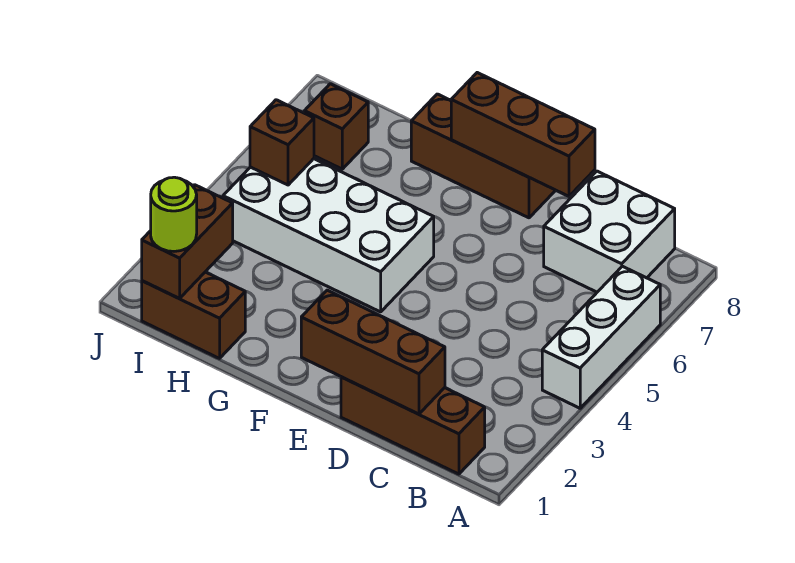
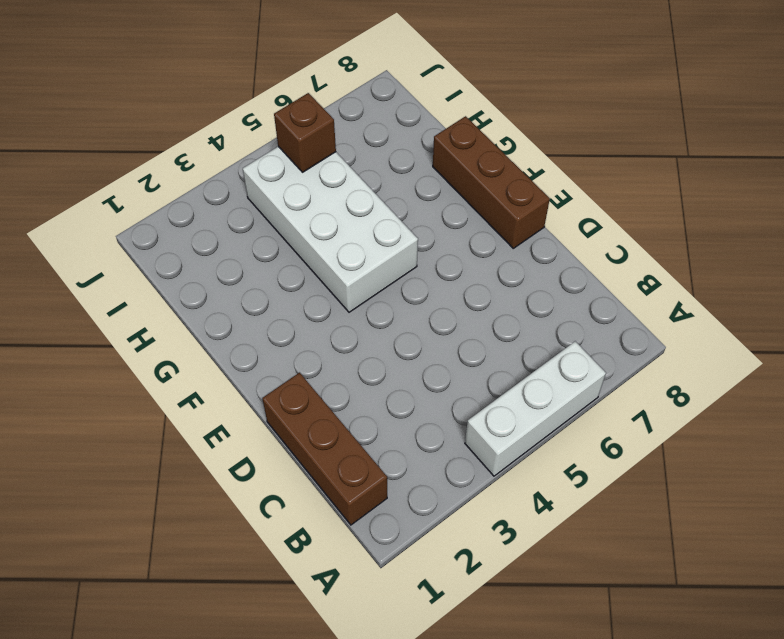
none -> white brick B7:C8 level 1
none -> brown brick H1:I1 level 1
none -> brown brick I7 level 1

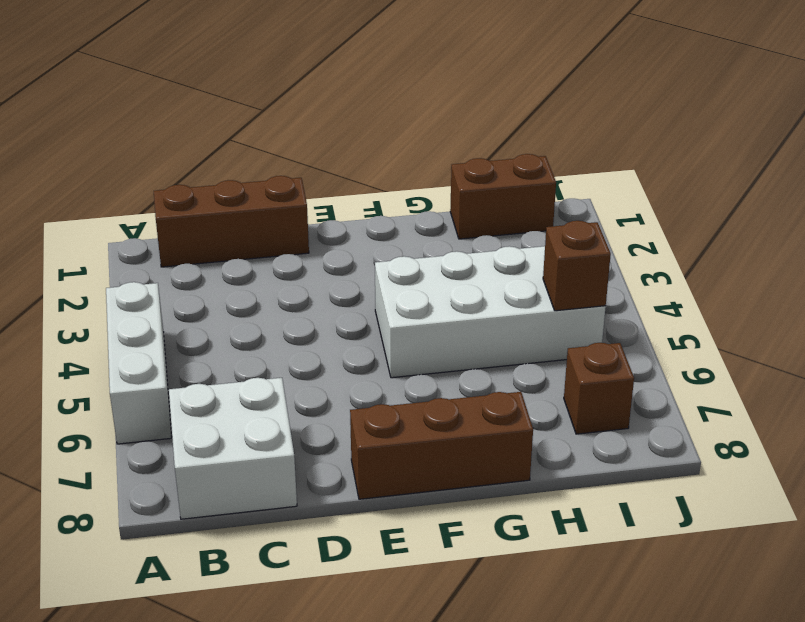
none -> brown brick C1:E1 level 2
none -> brown brick D8:F8 level 2
none -> brown brick I1:I2 level 2

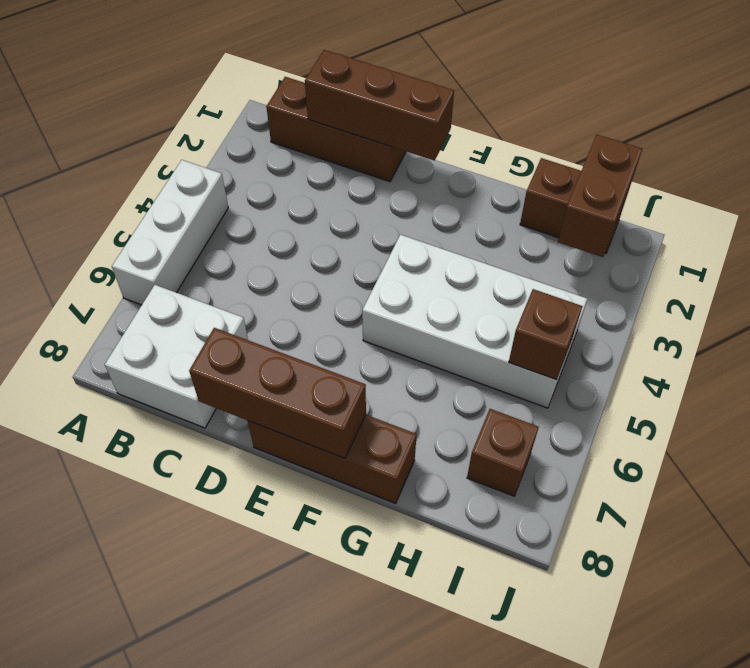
none -> lime round brick I1 level 3

